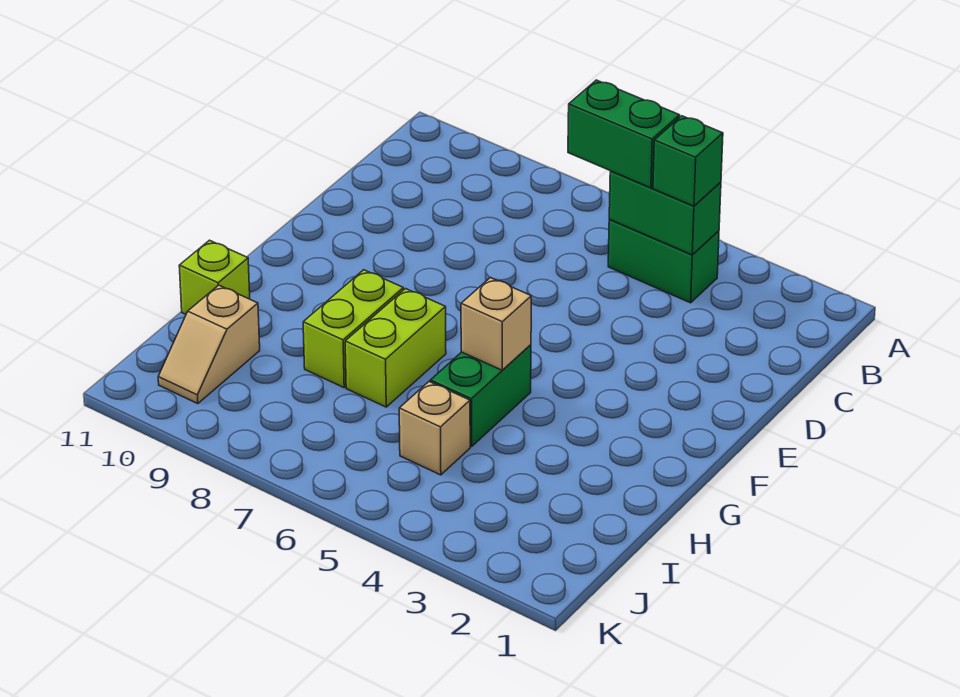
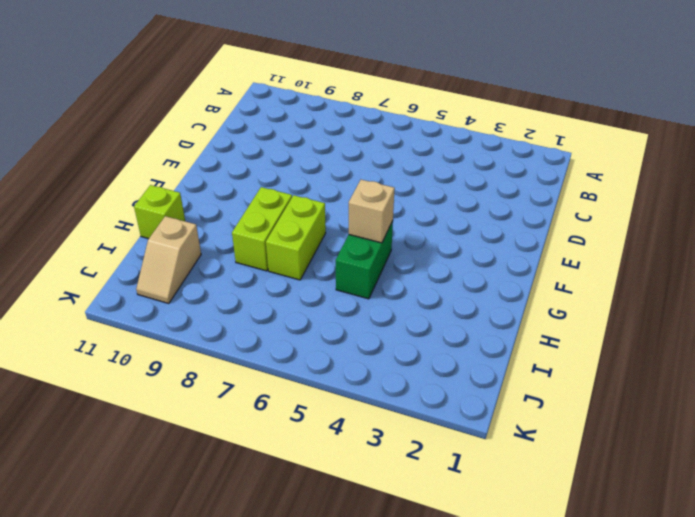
none -> green brick B4:B5 level 1
none -> tan brick I5 level 1

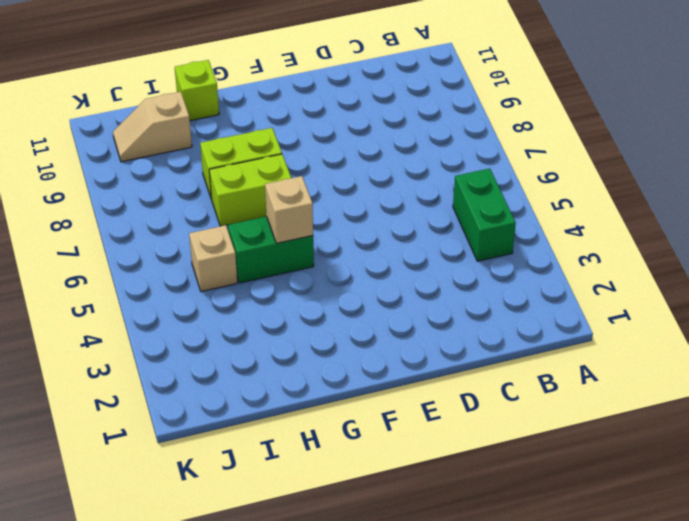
none -> green brick B4:B5 level 2
none -> green brick B4 level 3

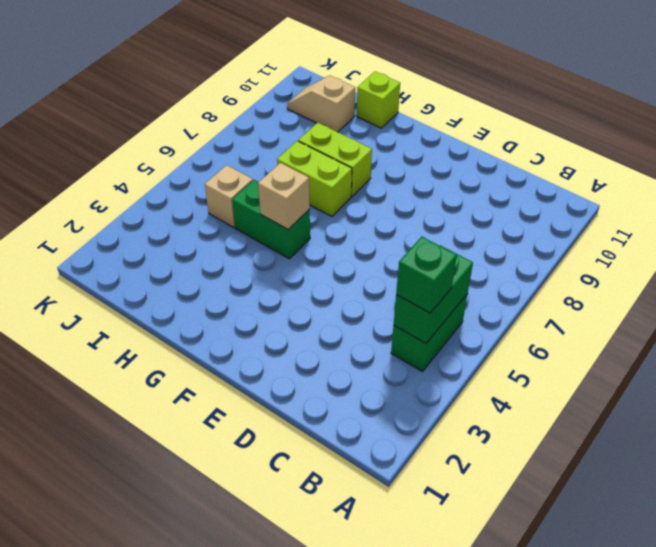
none -> green brick B5:B6 level 3

